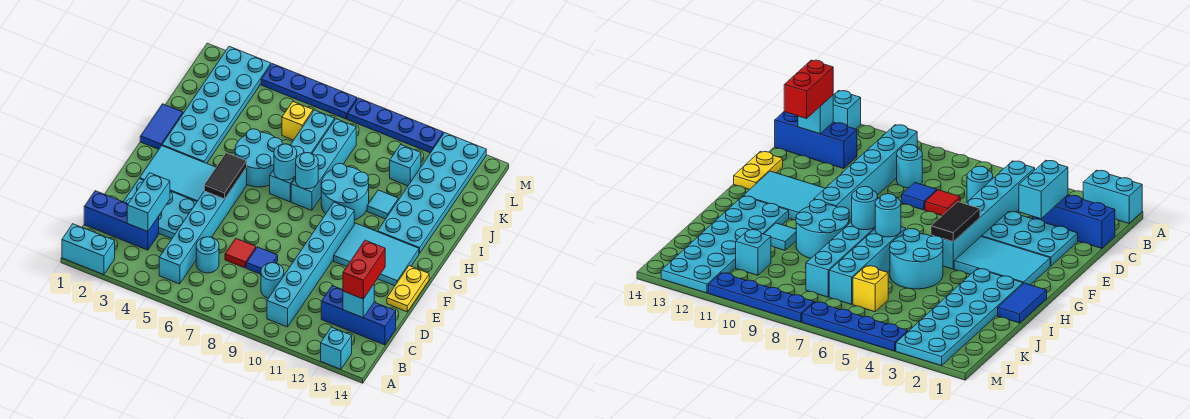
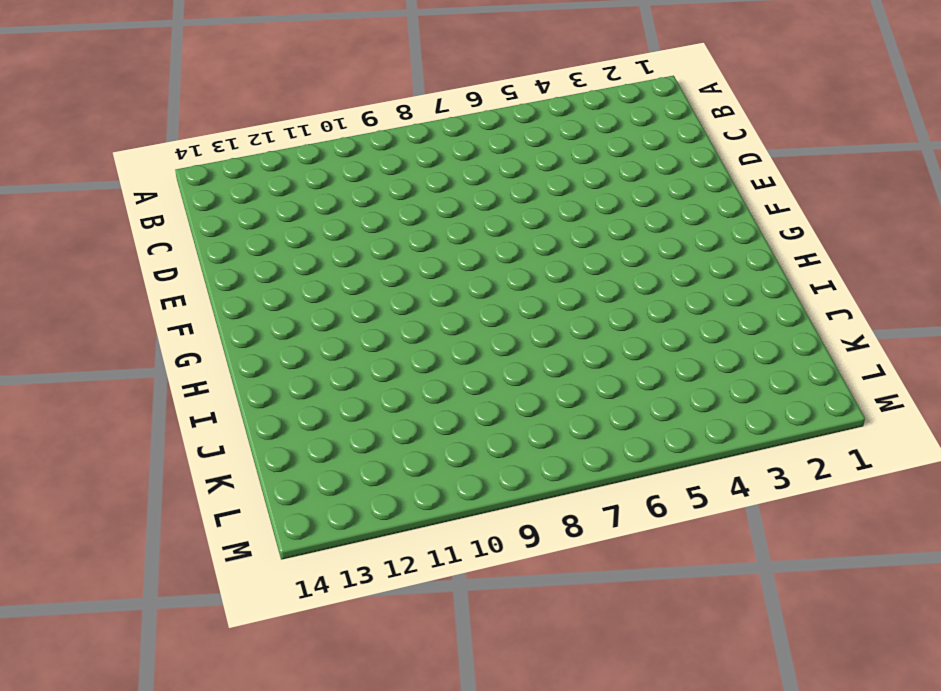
none -> cyan brick A1:A2 level 1
none -> cyan brick A13 level 1
none -> cyan brick B5:G5 level 1
none -> cyan brick B10:G10 level 1

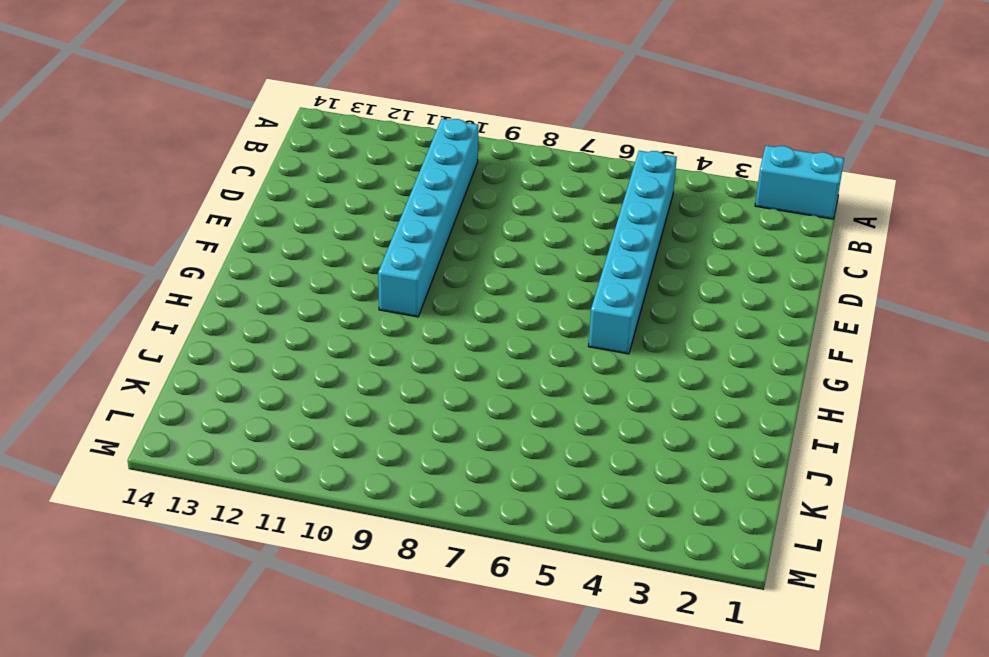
none -> cyan brick A13 level 1
none -> blue brick C1:C3 level 1
none -> cyan round brick C6 level 1
none -> cyan round brick C9 level 1

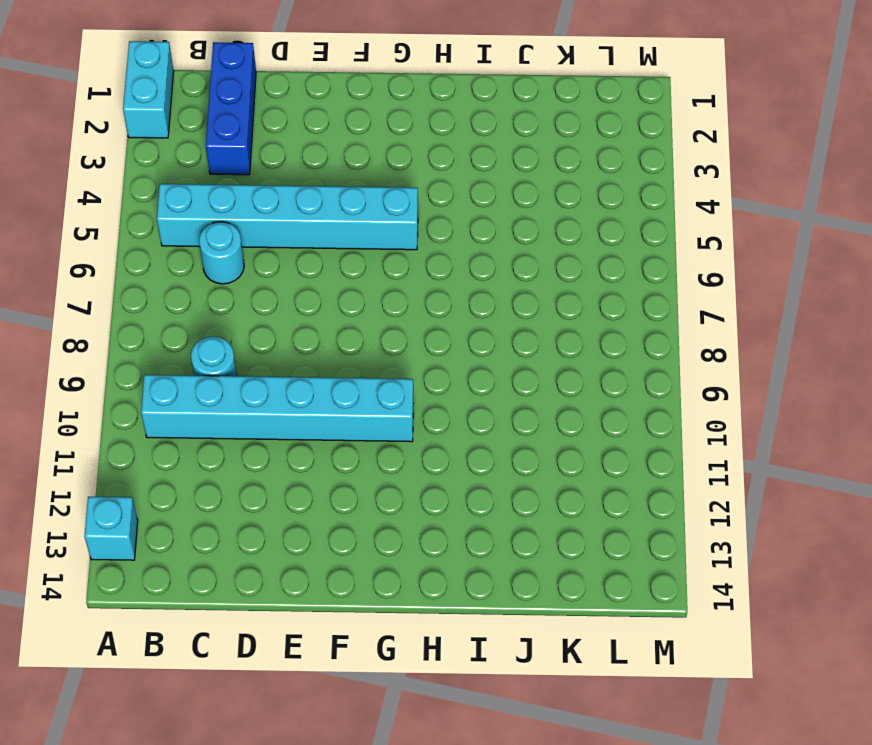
none -> blue brick C12:C14 level 1
none -> cyan plate D2:E4 level 1
none -> red tile D7 level 1
none -> blue tile D8 level 1

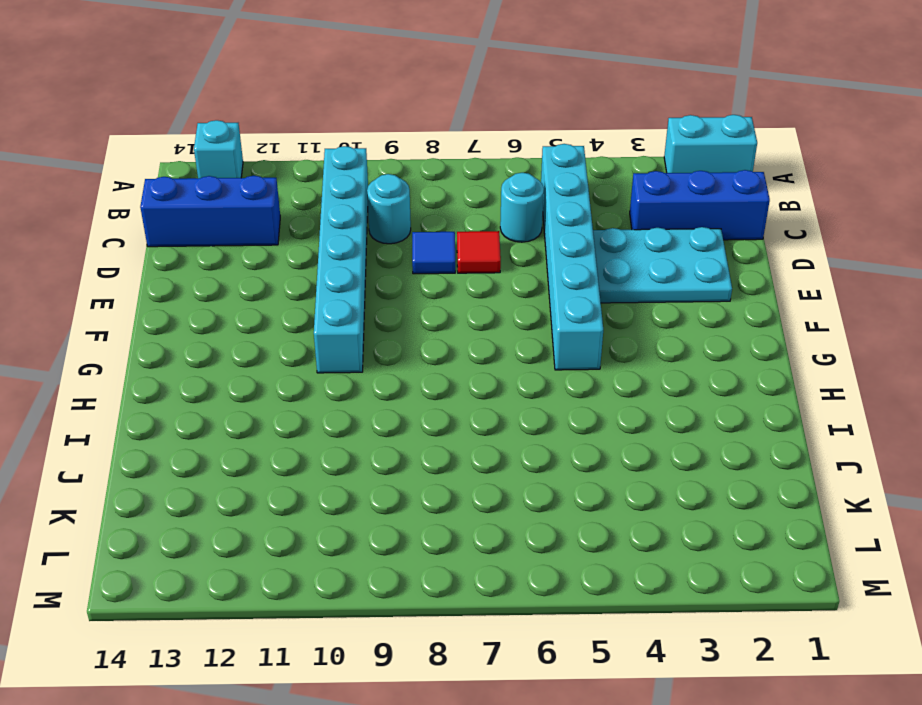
none -> yellow plate E14:F14 level 1
none -> cyan tile F2:G4 level 1
none -> cyan tile F11:G13 level 1
none -> blue tile H1:I1 level 1

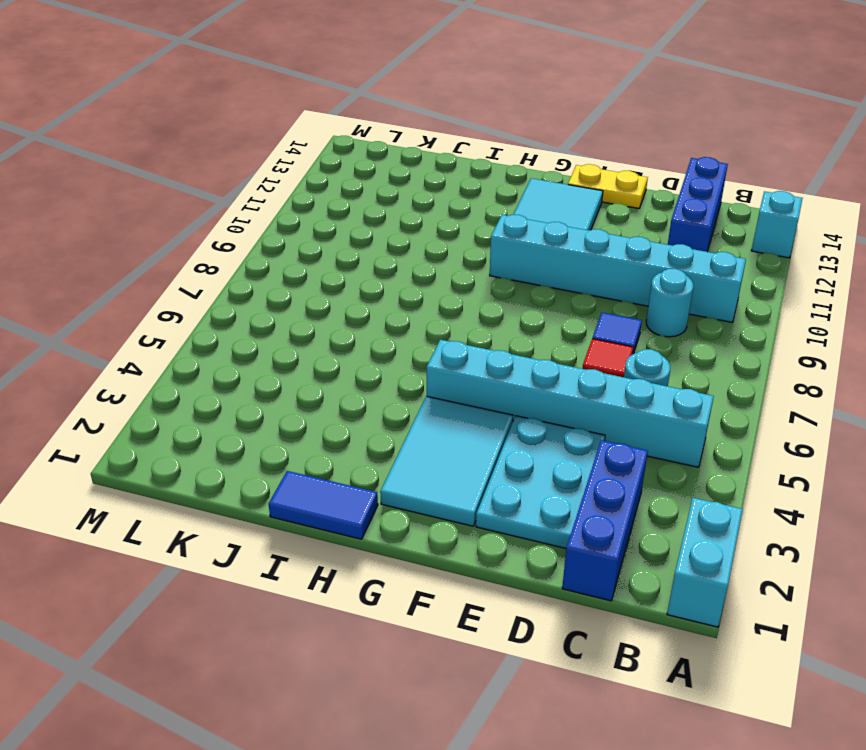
none -> cyan plate H2:M3 level 1
none -> cyan round brick H5:I6 level 1
none -> cyan brick H7:K7 level 1
none -> cyan brick H8:K8 level 1

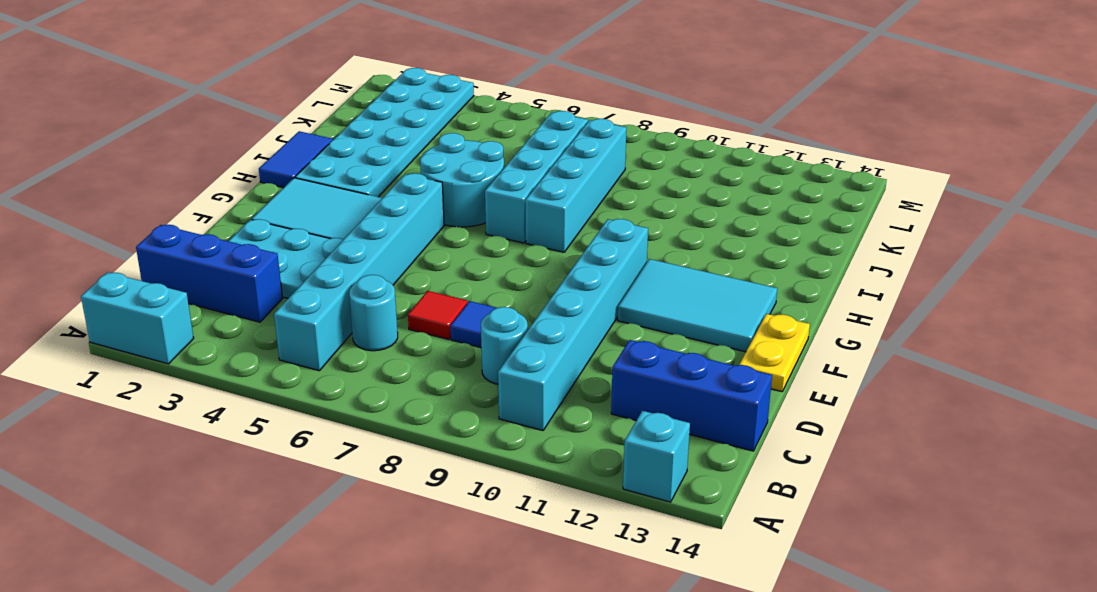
none -> cyan round brick H9:I10 level 1
none -> cyan plate H12:M13 level 1
none -> cyan tile I11 level 1
none -> yellow brick K6 level 1

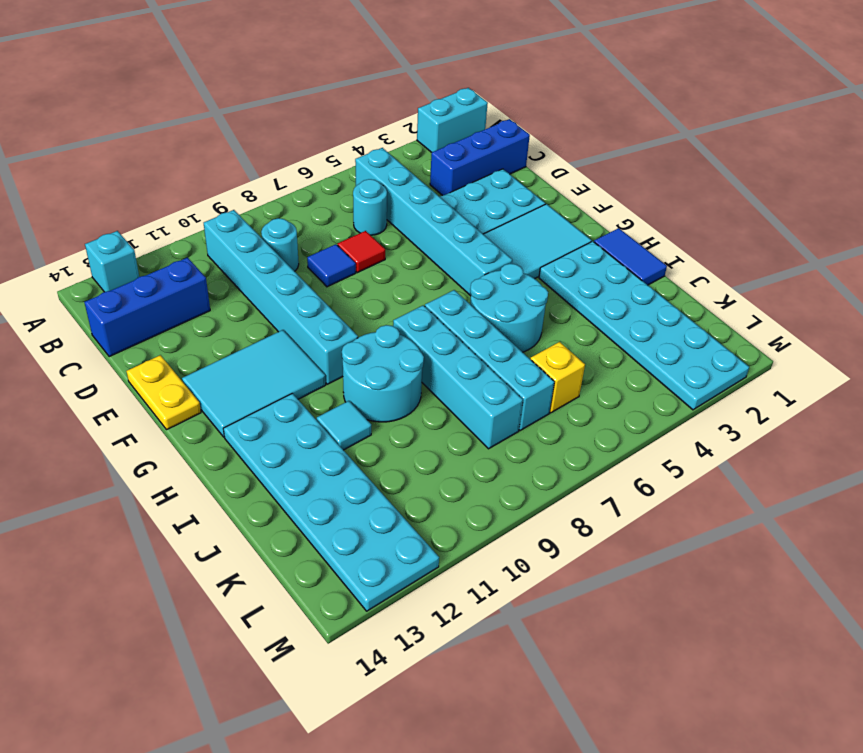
none -> cyan brick K11 level 1
none -> blue plate M4:M7 level 1
none -> blue plate M8:M11 level 1
none -> cyan brick C3:D3 level 2

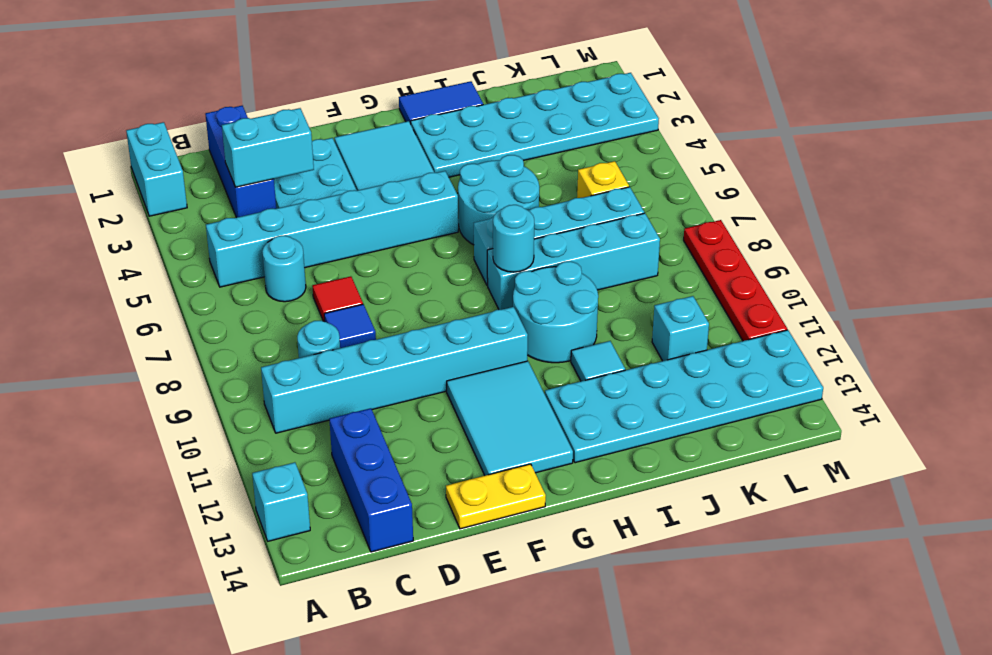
red plate M8:M11 level 1 -> blue plate M8:M11 level 1
none -> blue plate M4:M7 level 1
none -> cyan brick C13 level 2
none -> black tile F5:G5 level 2
none -> cyan round brick H7 level 2

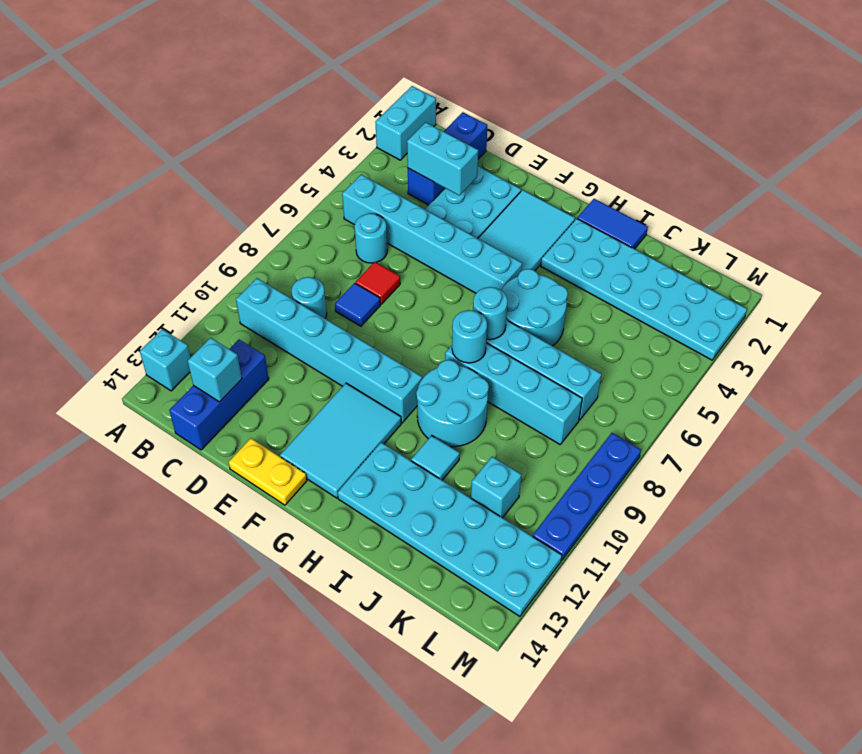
none -> yellow brick K6 level 1
none -> blue plate M4:M7 level 1
none -> black tile F5:G5 level 2
none -> red brick C13:D13 level 3

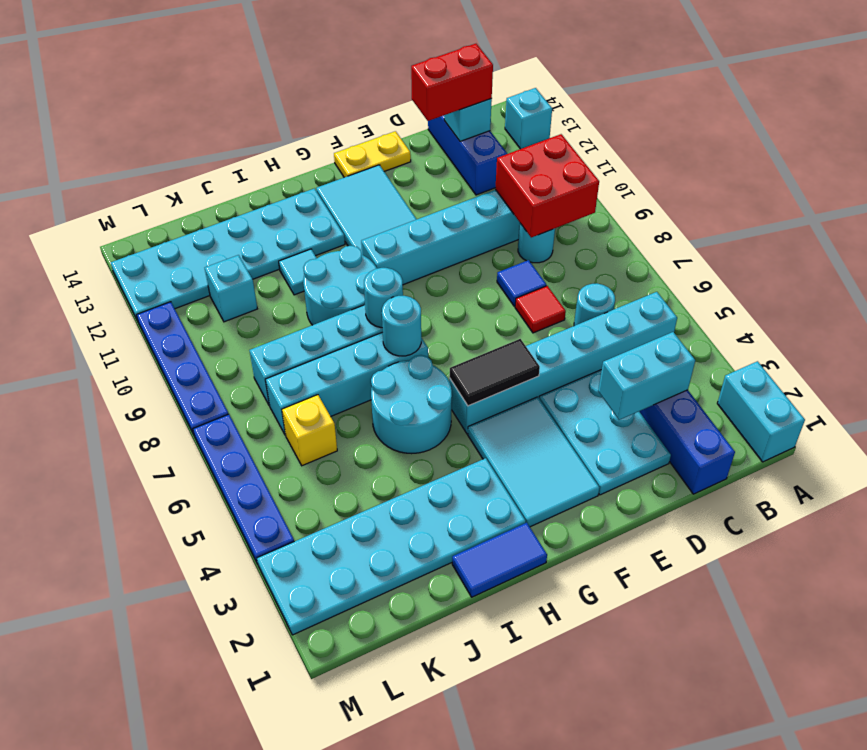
red brick B9:C10 level 2 -> none

